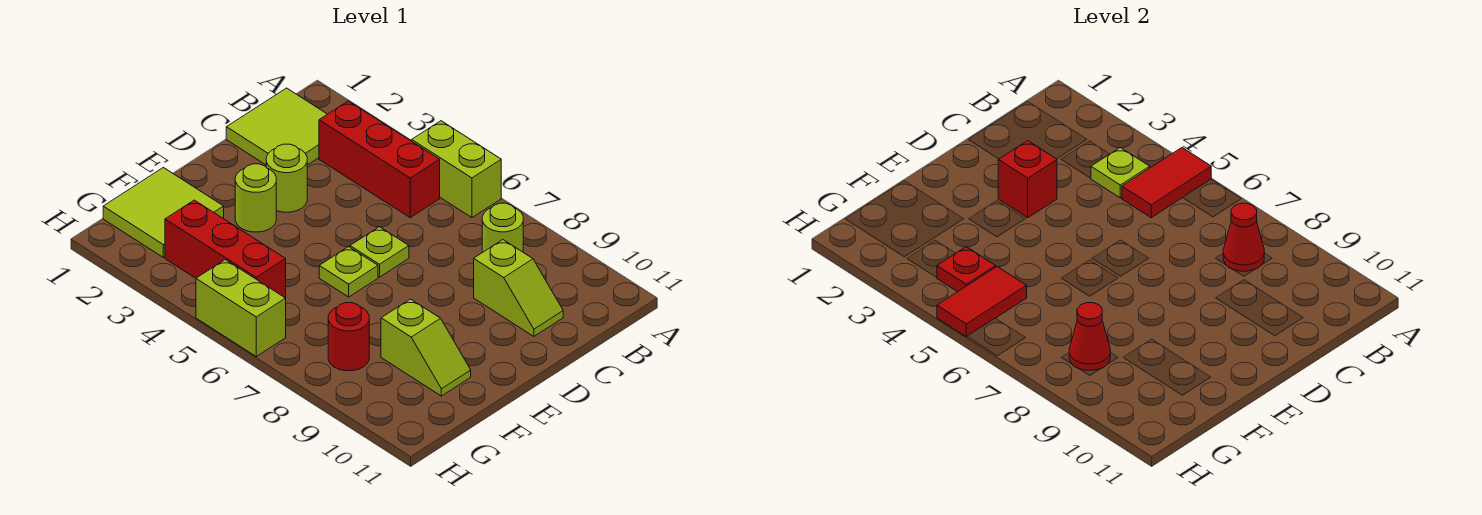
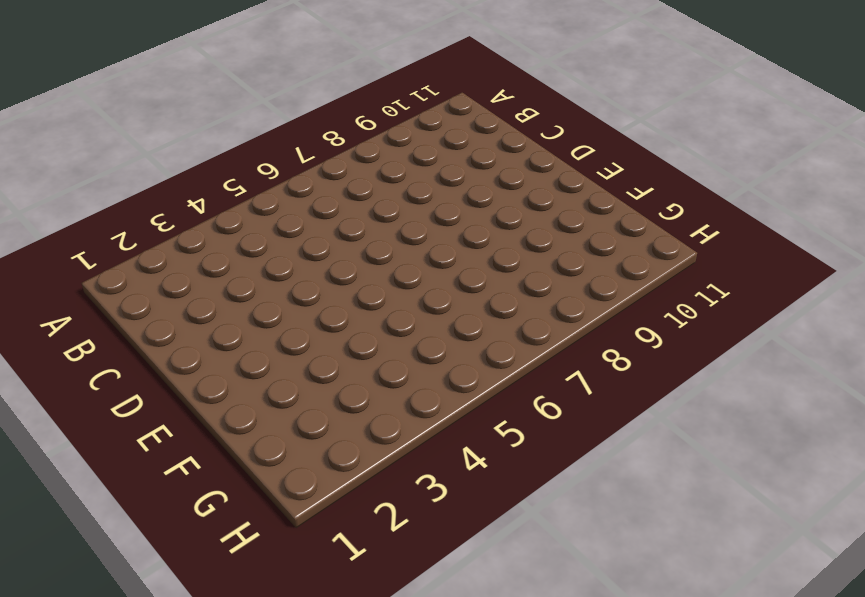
none -> lime brick A5:A6 level 1
none -> lime tile B1:C2 level 1
none -> red brick B3:B5 level 1

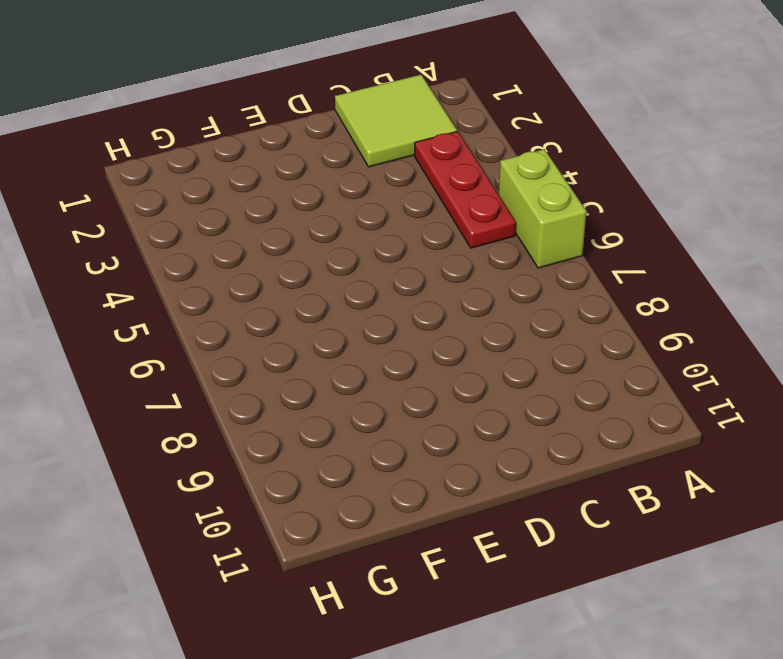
red plate B3:B5 level 1 -> red brick B3:B5 level 1
none -> lime round brick B8 level 1
none -> lime slope C9:C10 level 1 top 9
none -> lime round brick D3 level 1

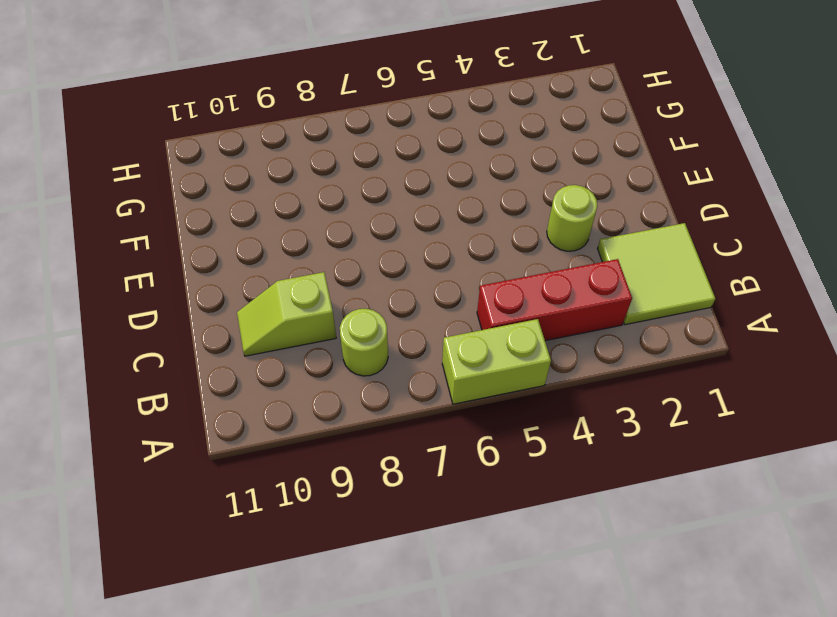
none -> lime plate D6 level 1
none -> lime round brick E3 level 1
none -> lime plate E6 level 1

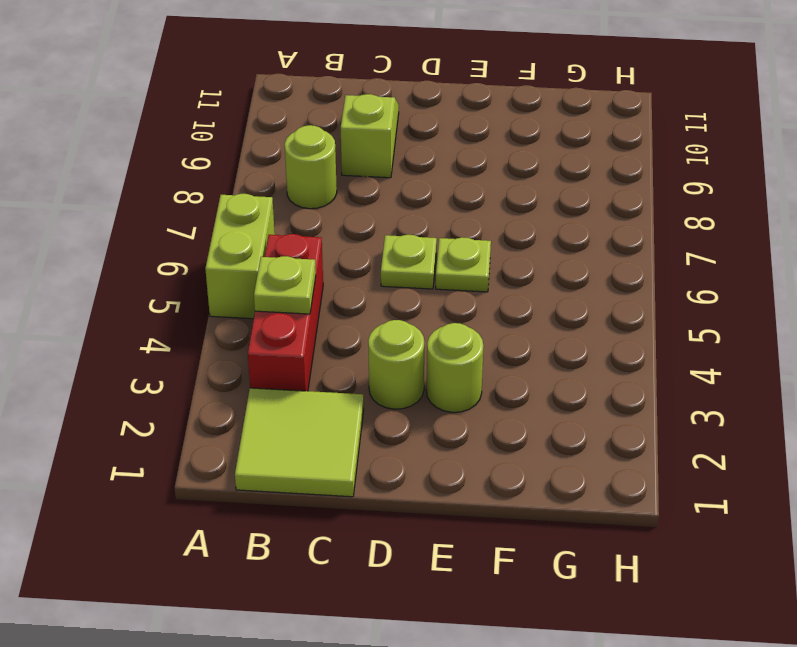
none -> lime tile F1:G2 level 1
none -> lime slope F9:F10 level 1 top 9
none -> red brick G3:G5 level 1

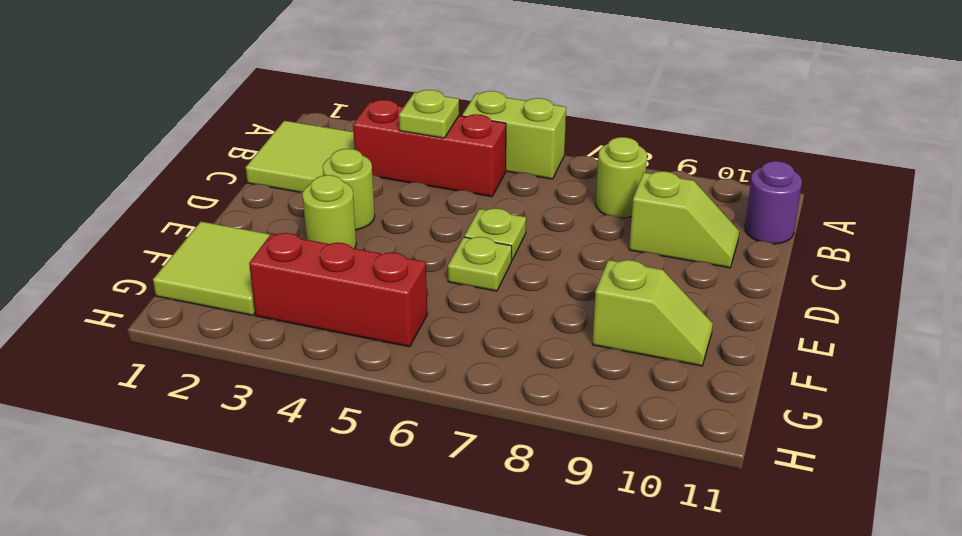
purple round brick B11 level 1 -> none
none -> red round brick G8 level 1
none -> lime brick H5:H6 level 1
none -> red tile A5:B5 level 2

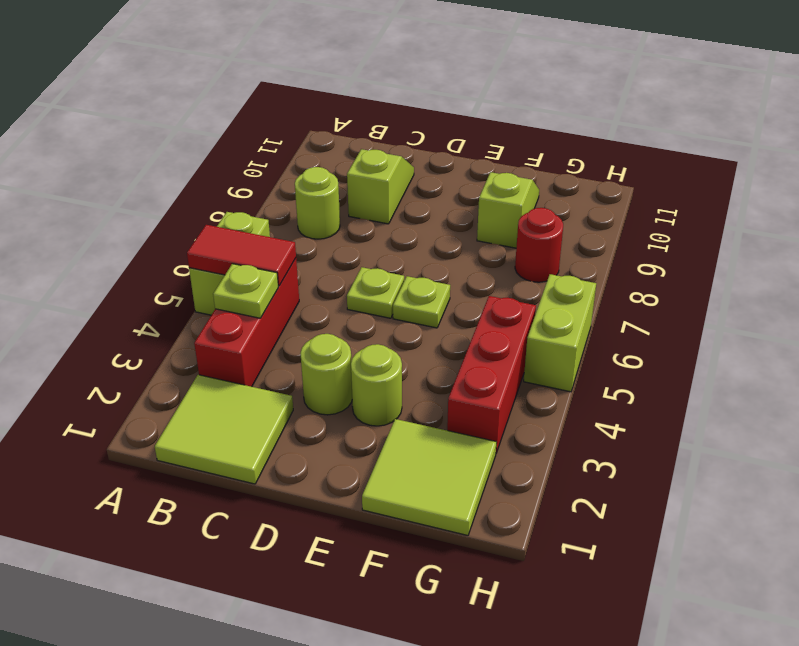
none -> red cone B8 level 2
none -> red brick D3 level 2
none -> red plate G4 level 2

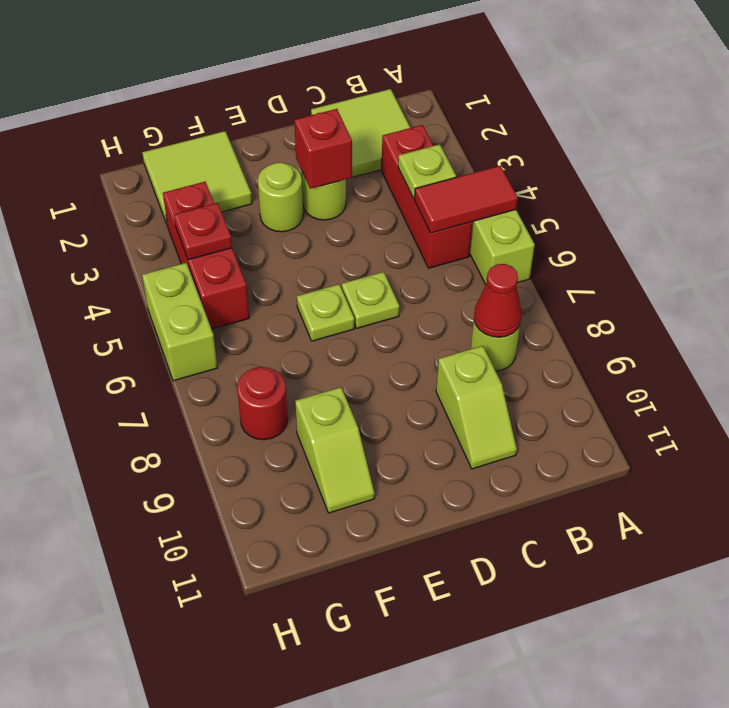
none -> red tile G5:H5 level 2
none -> red cone G8 level 2

